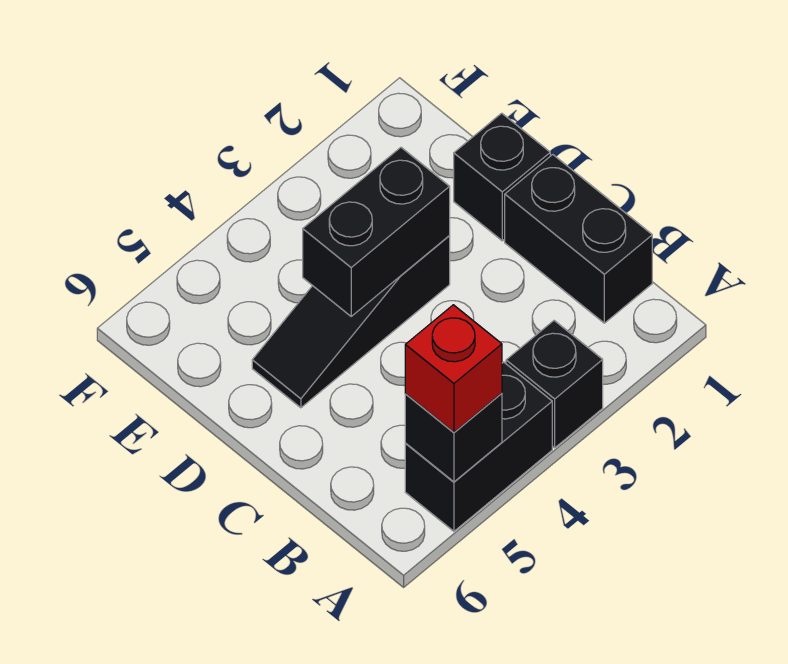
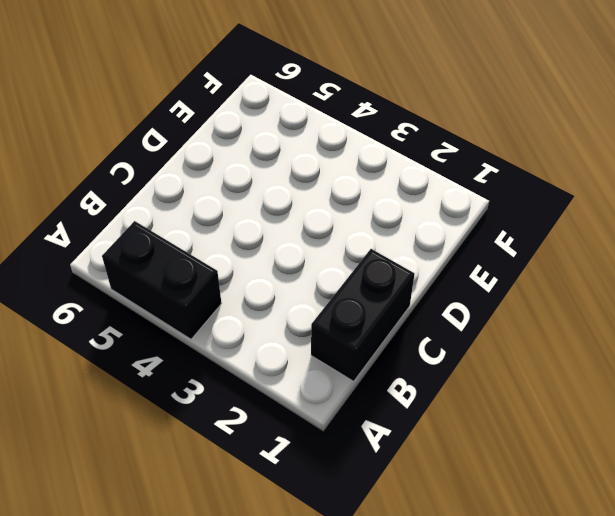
none -> black brick A3 level 1
none -> black brick D1 level 1

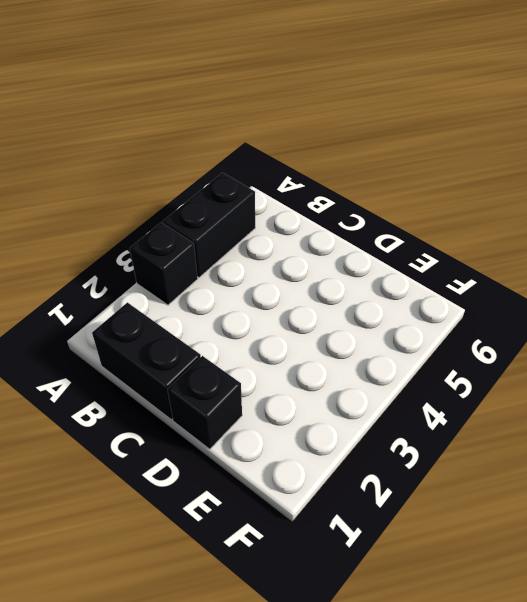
none -> black slope D3:D5 level 1 top 3
none -> black brick A5 level 2

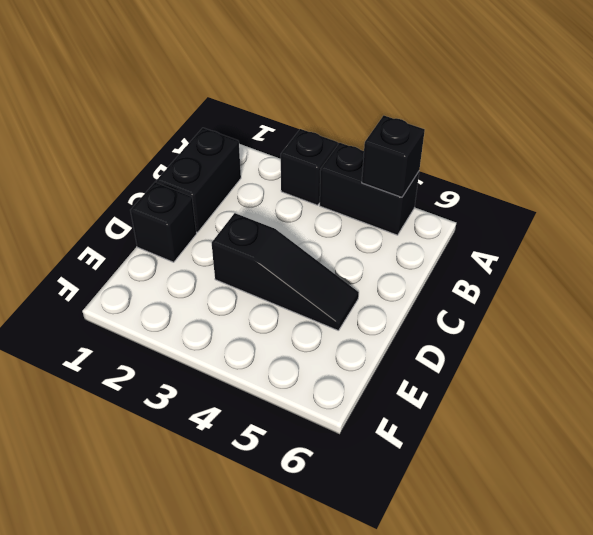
none -> black brick D3:D4 level 2
none -> red brick A5 level 3

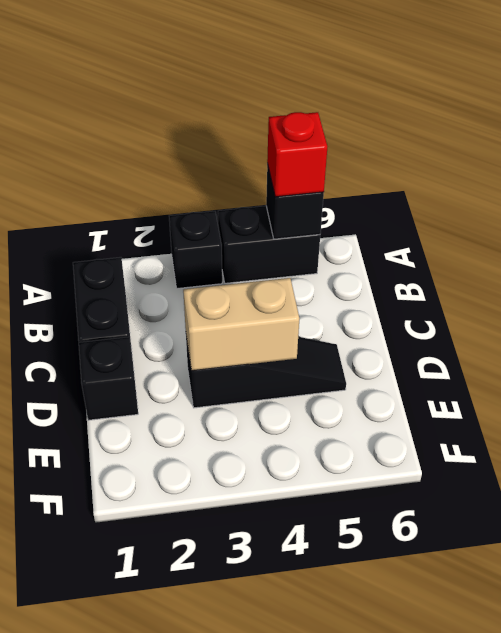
tan brick D3:D4 level 2 -> black brick D3:D4 level 2

